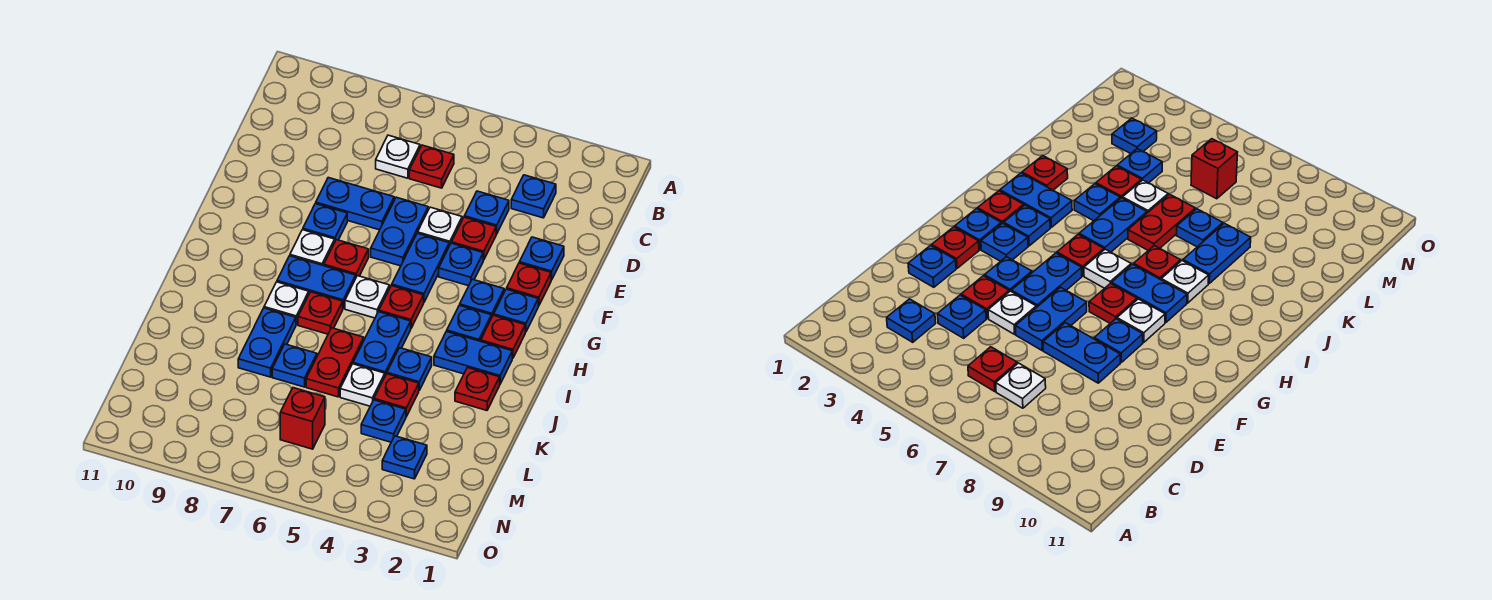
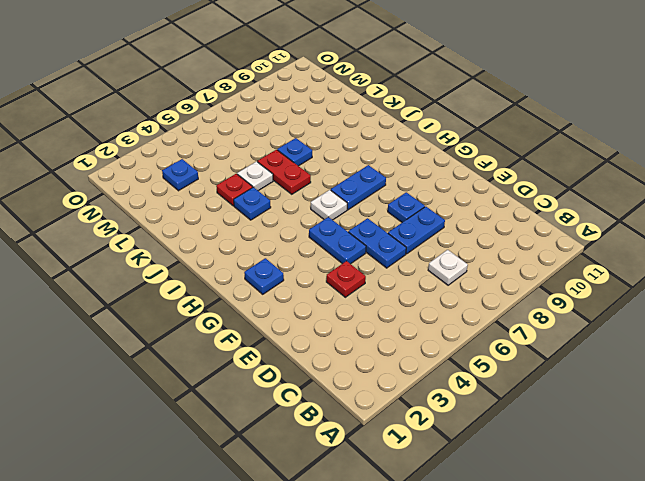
none -> blue plate C3 level 1
none -> red plate C6 level 1
none -> blue plate D4 level 1
none -> blue plate E2 level 1

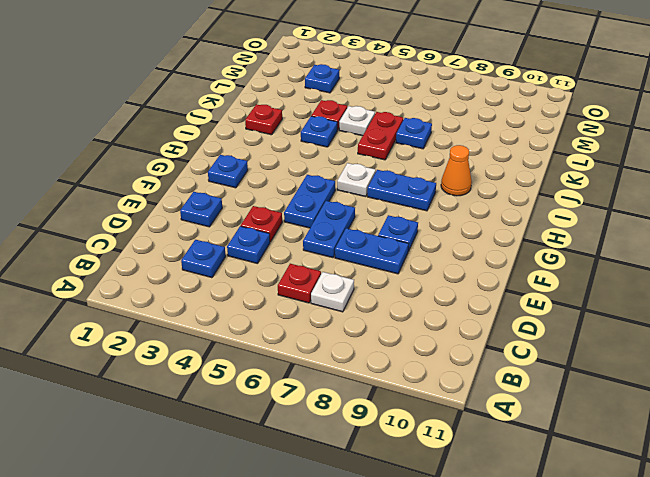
orange cone I9 level 1 -> none
none -> white plate E5 level 1
none -> red plate F2 level 1
none -> blue plate F4 level 1
none -> blue plate G3 level 1

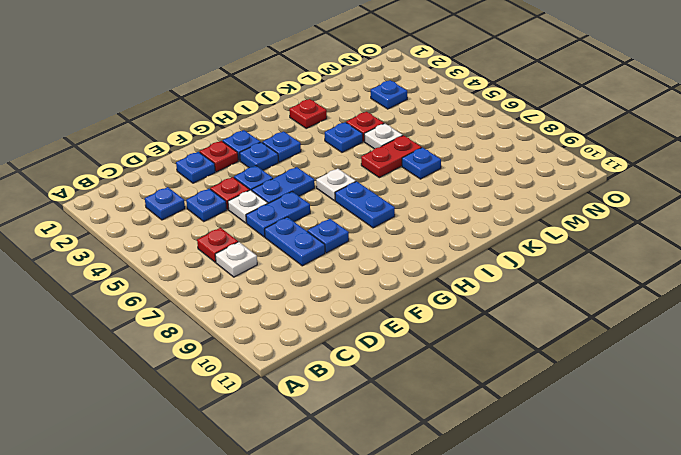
none -> red plate G7 level 1
none -> white plate G8 level 1
none -> red plate H2 level 1
none -> red plate H5 level 1

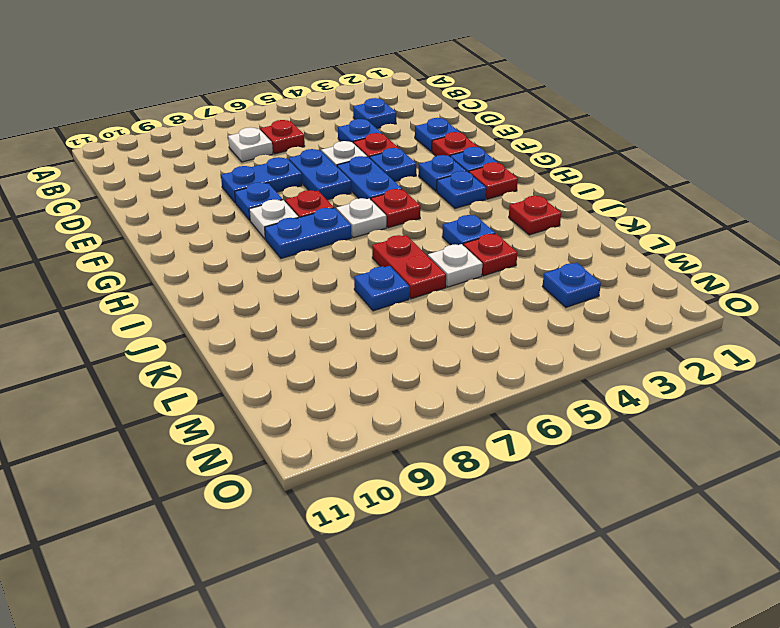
none -> blue plate I2:I3 level 1
none -> blue plate I5:J5 level 1
none -> red plate I7 level 1
none -> white plate I8 level 1

